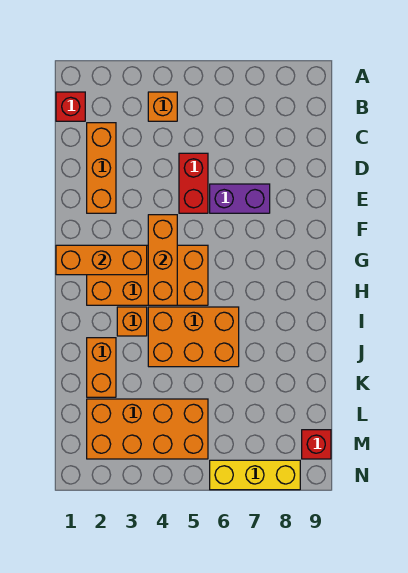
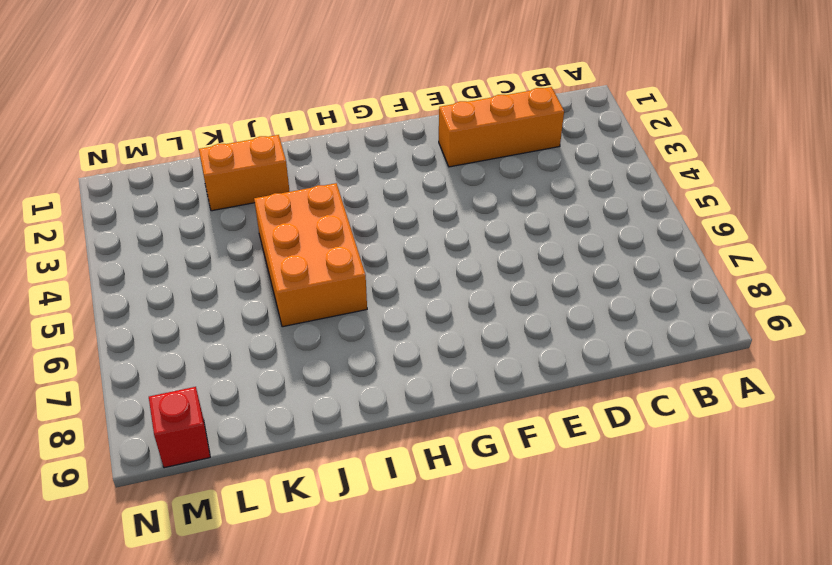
none -> red brick B1 level 1
none -> orange brick B4 level 1
none -> red brick D5:E5 level 1

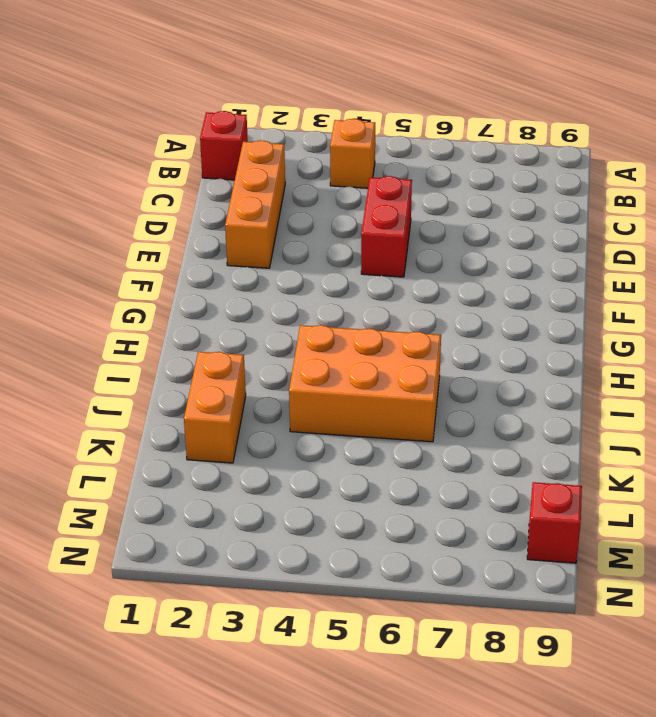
none -> purple brick E6:E7 level 1
none -> orange brick G2:H5 level 1
none -> orange brick I3 level 1

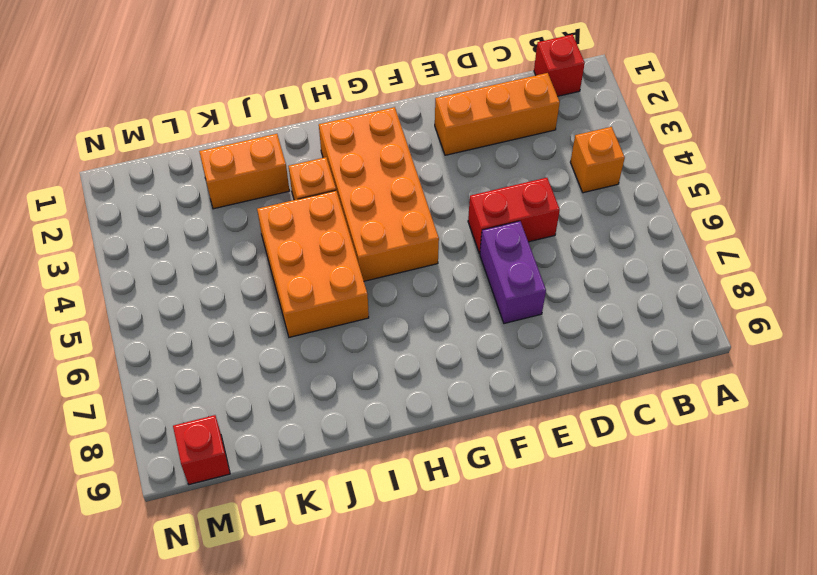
none -> orange brick L2:M5 level 1
none -> yellow brick N6:N8 level 1
none -> orange brick F4:H4 level 2

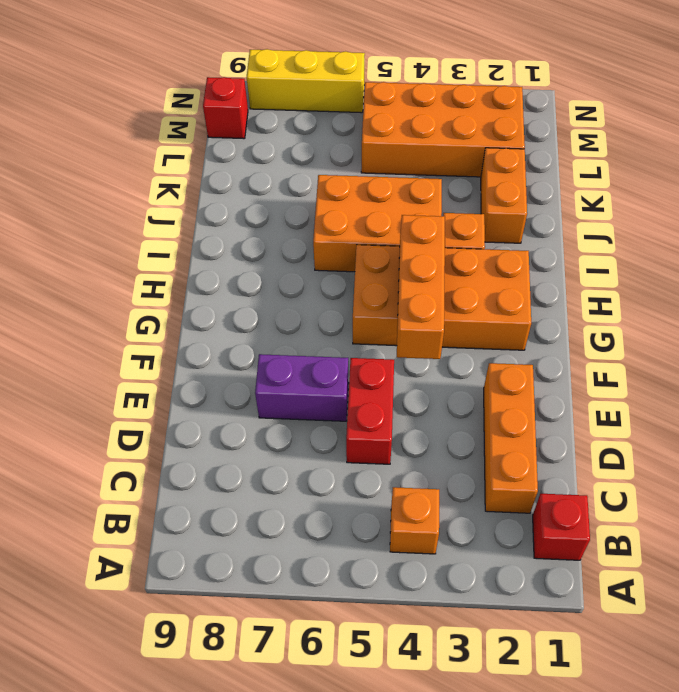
none -> orange brick G1:G3 level 2

